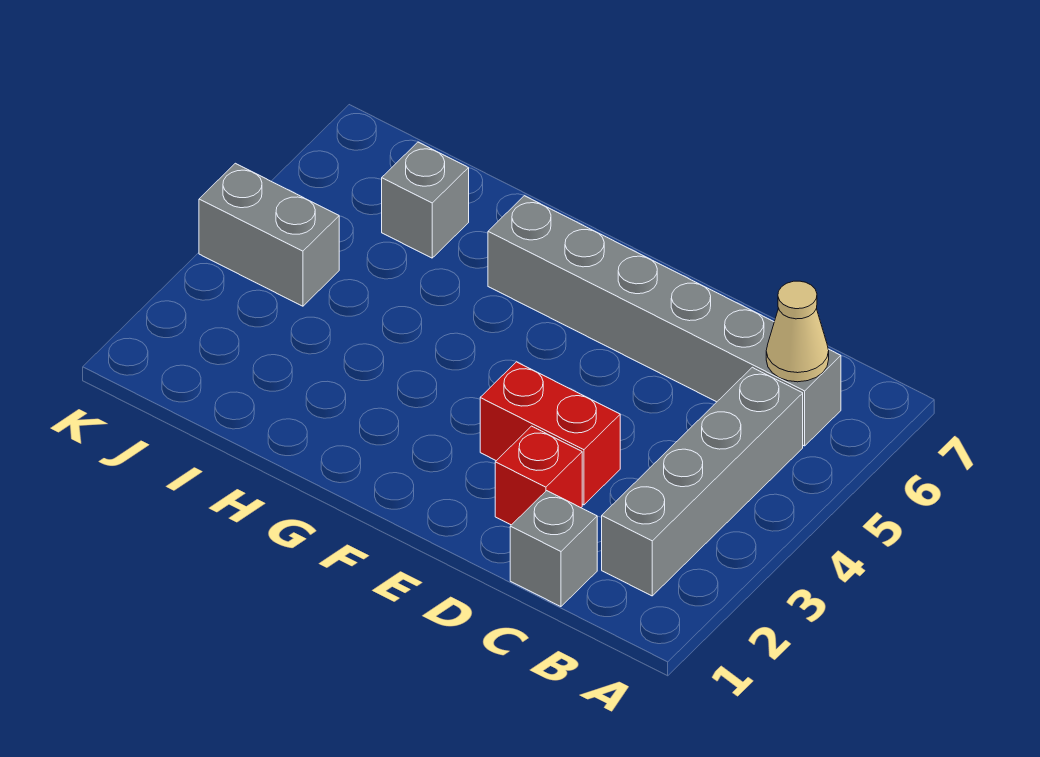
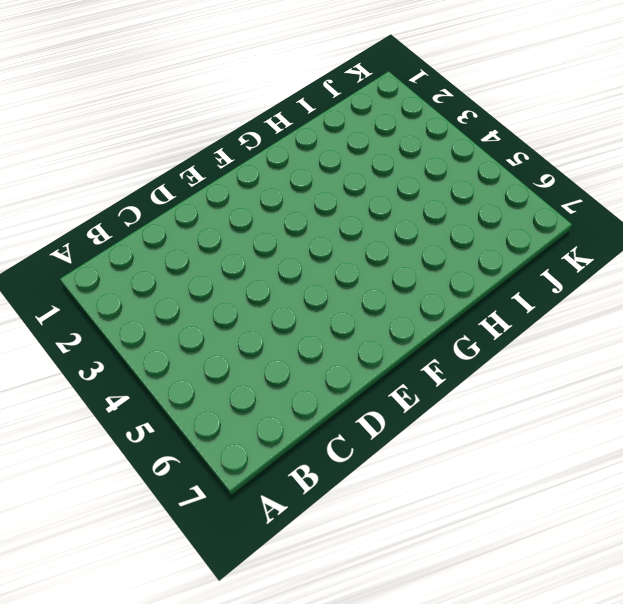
none -> grey brick B2:B5 level 1
none -> grey brick B6:G6 level 1

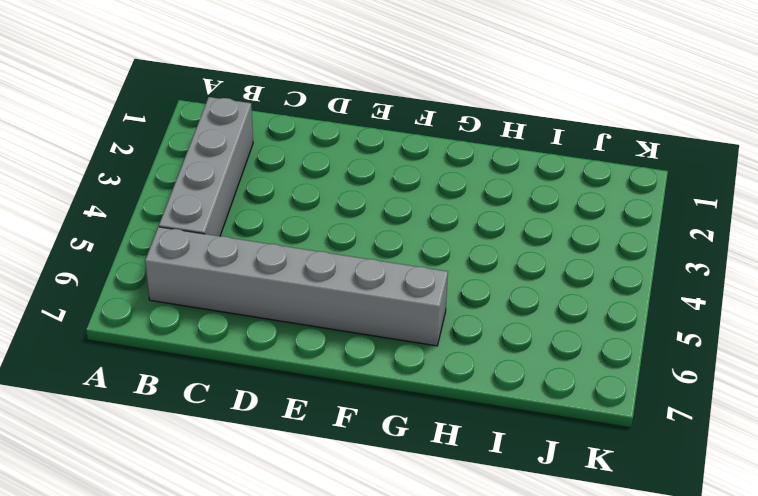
none -> grey brick C1 level 1
none -> red brick D2 level 1

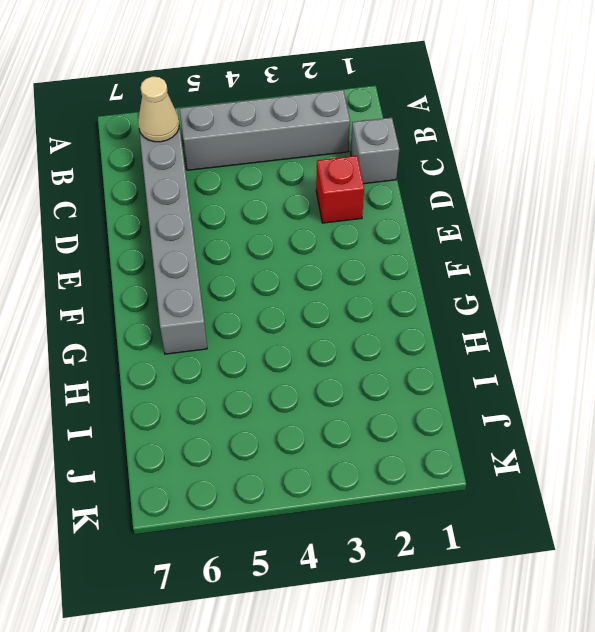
none -> red brick D3:E3 level 1
none -> grey brick I6 level 1

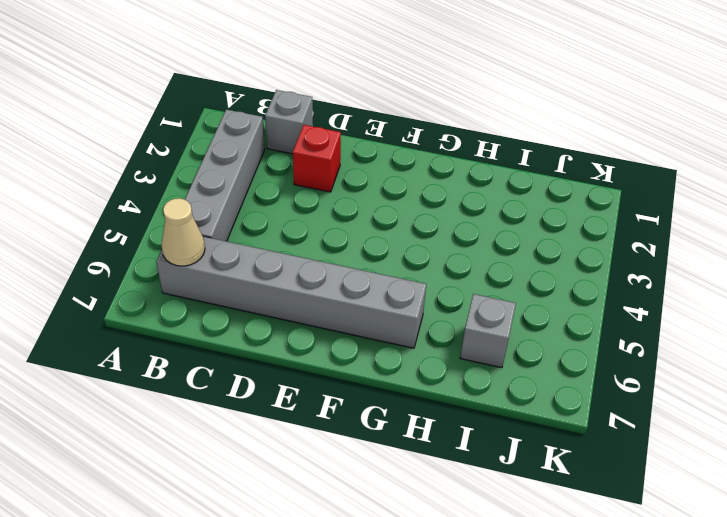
none -> red brick D3:E3 level 1
none -> grey brick J4:K4 level 1

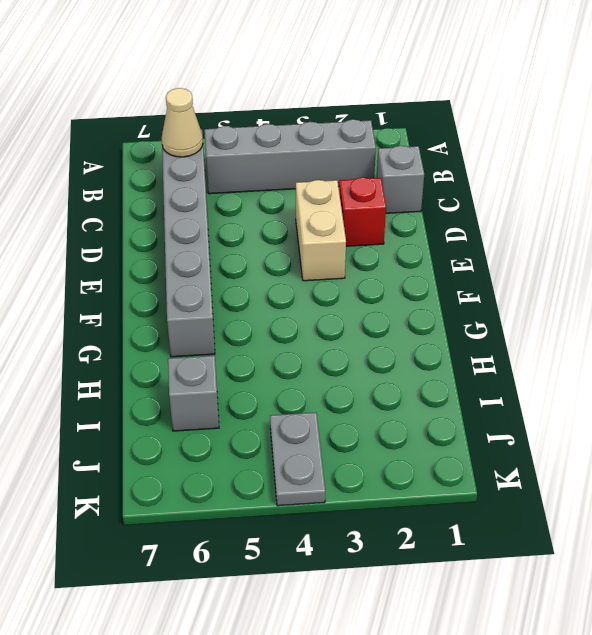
tan brick D3:E3 level 1 -> red brick D3:E3 level 1
grey plate J4:K4 level 1 -> grey brick J4:K4 level 1

